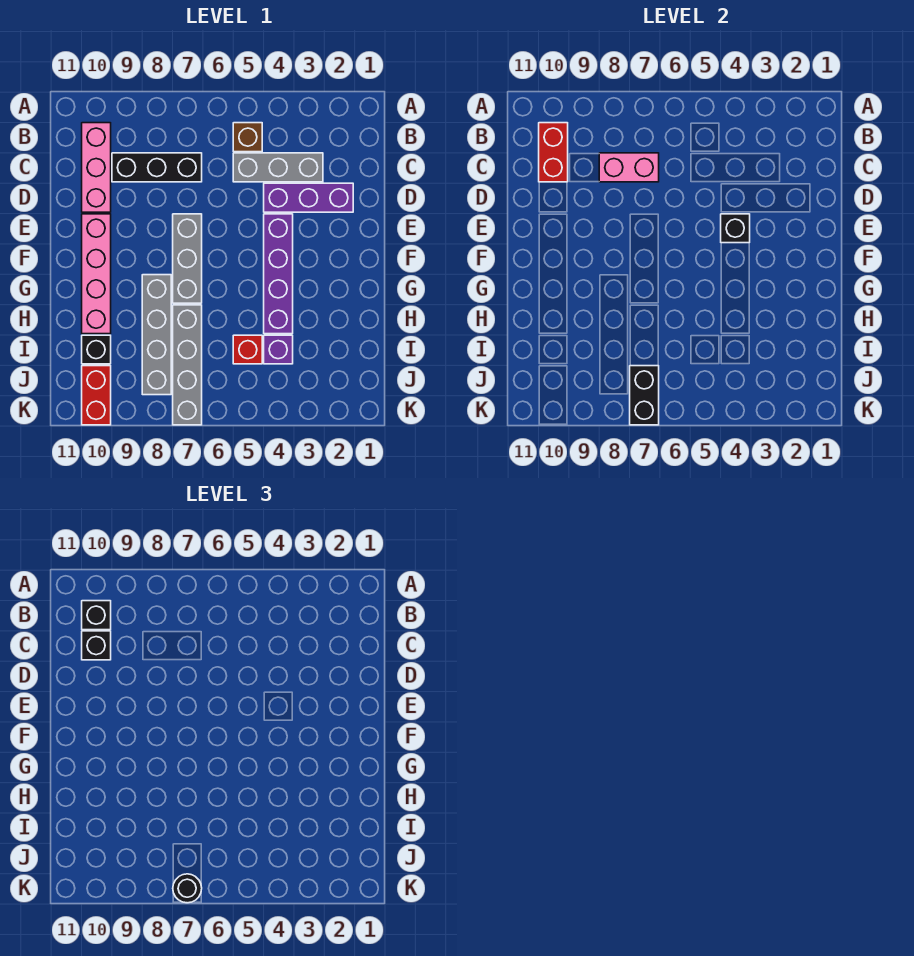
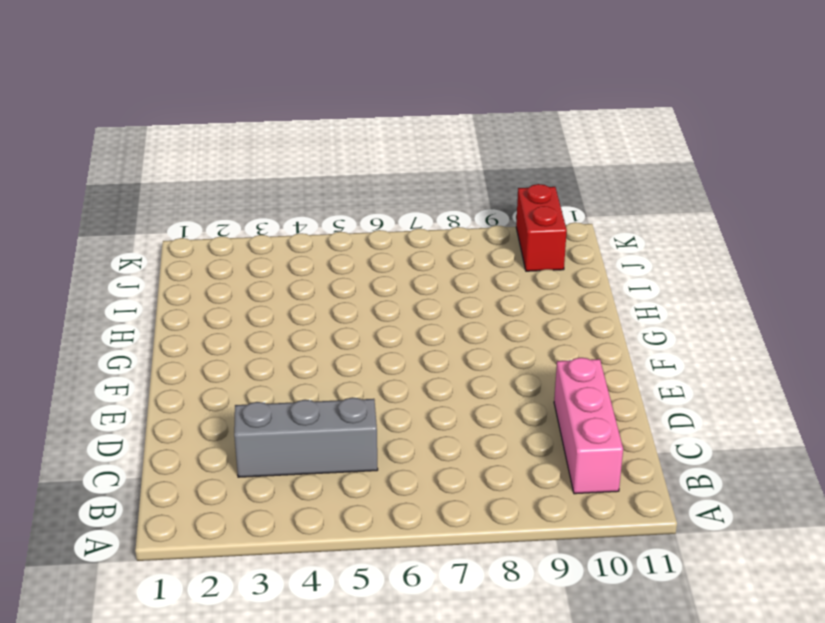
none -> brown brick B5 level 1
none -> black brick C7:C9 level 1
none -> purple brick D2:D4 level 1

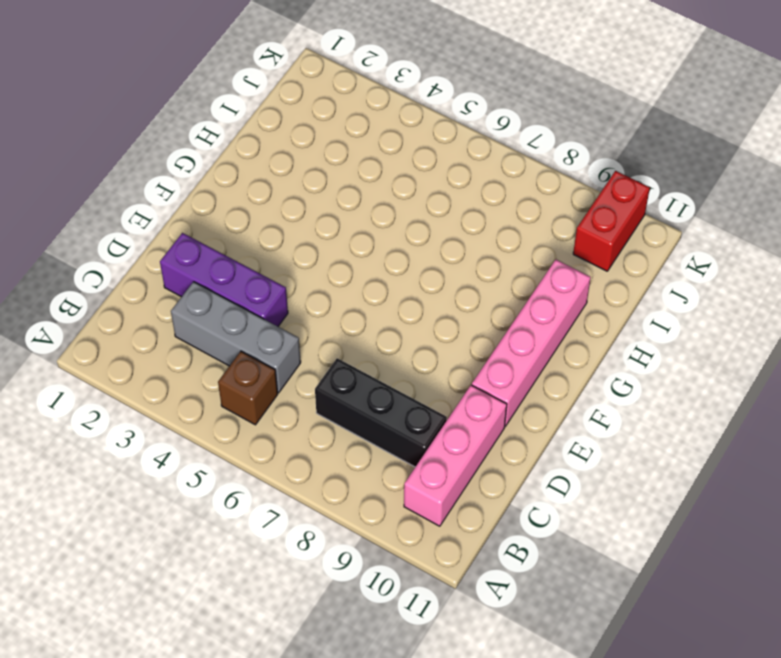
none -> purple brick E4:H4 level 1
none -> grey brick E7:G7 level 1
none -> grey brick G8:J8 level 1

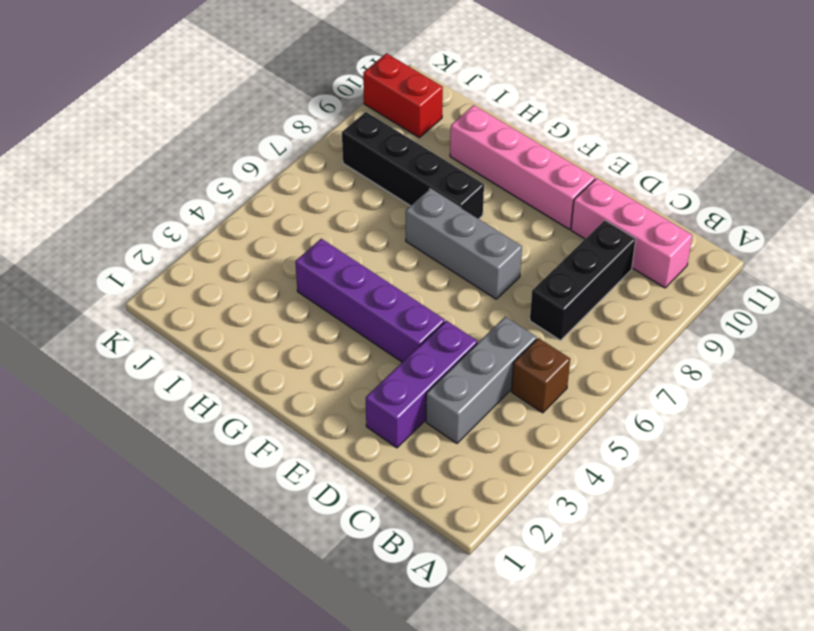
black brick G8:J8 level 1 -> grey brick G8:J8 level 1
none -> grey brick H7:K7 level 1
none -> purple brick I4 level 1
none -> red brick I5 level 1

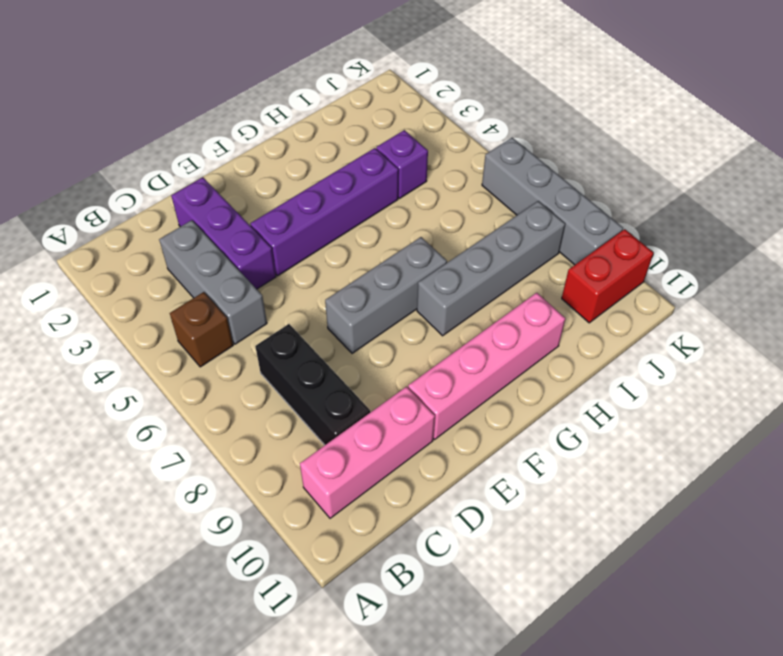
grey brick K6:K9 level 1 -> grey brick H7:K7 level 1
none -> red brick I5 level 1
none -> black brick I10 level 1
none -> red brick B10:C10 level 2

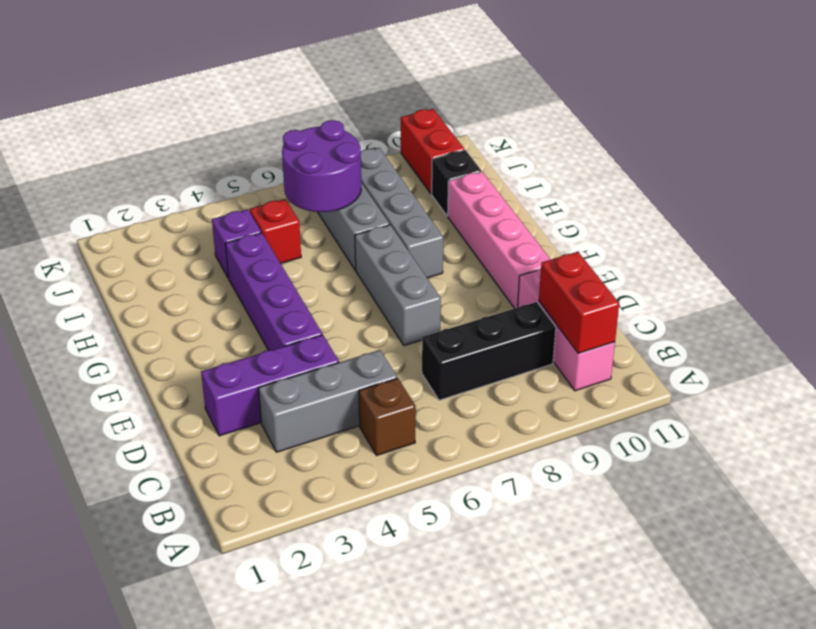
purple round brick I6:J7 level 2 -> black brick J7:K7 level 2
none -> pink brick C7:C8 level 2
none -> black brick E4 level 2
none -> black brick B10 level 3

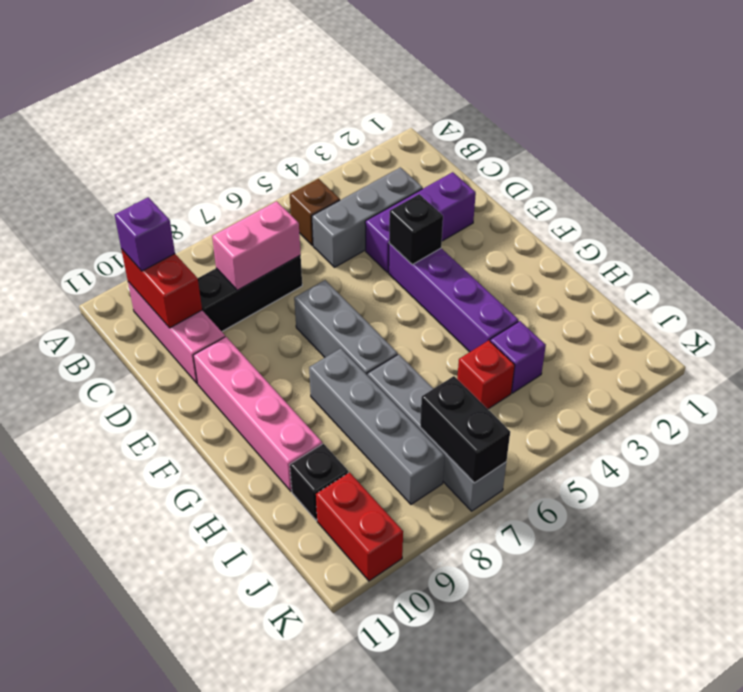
purple brick B10 level 3 -> black brick B10 level 3
none -> black brick C10 level 3
none -> black round brick K7 level 3

